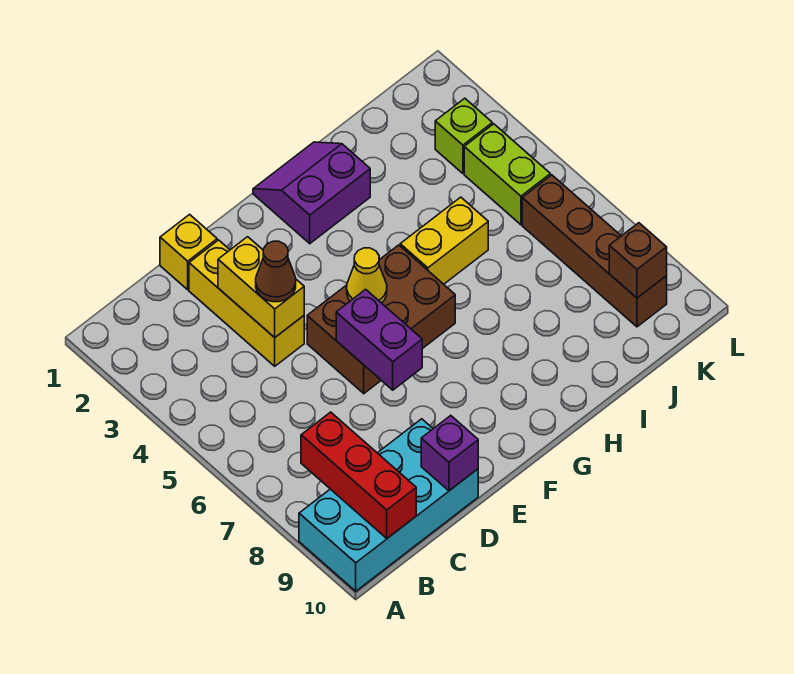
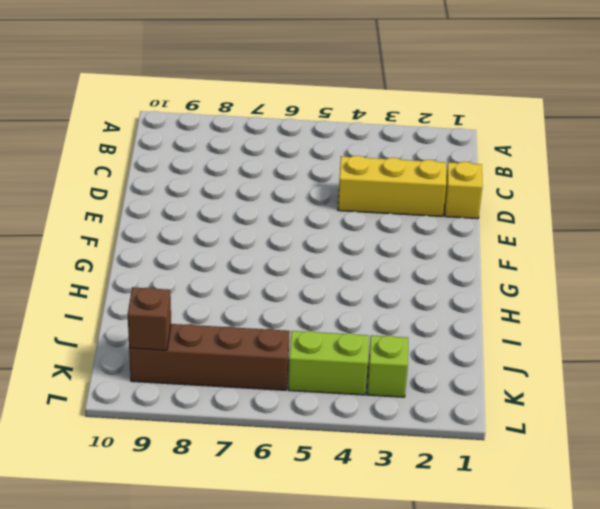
none -> cyan brick A9:D10 level 1
none -> brown brick E5:G6 level 1
none -> purple slope G1:H2 level 1 top 2

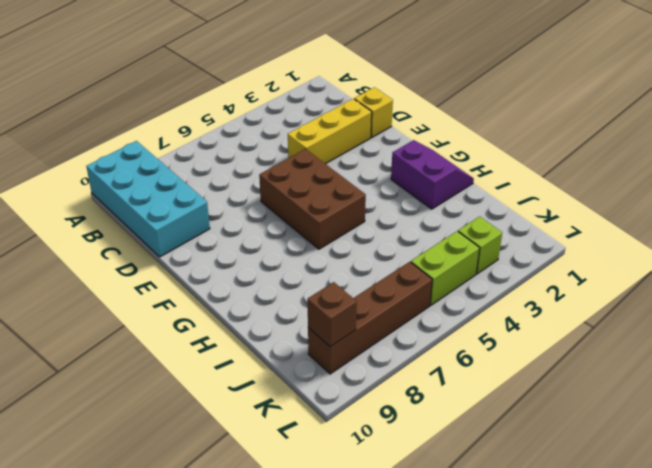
none -> yellow brick H5:I5 level 1
none -> red brick B8:B10 level 2
none -> yellow brick D3:D4 level 2

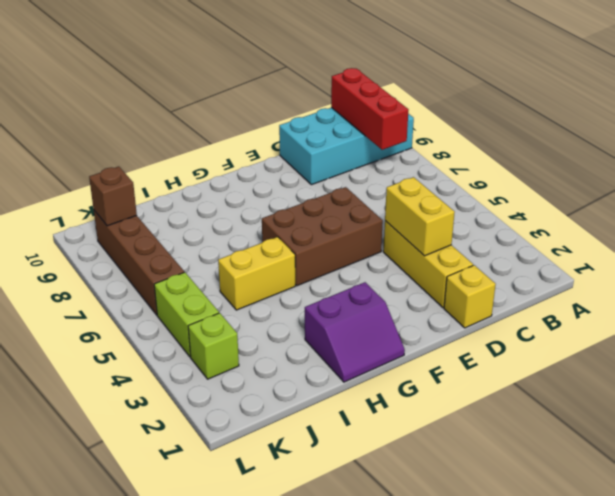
none -> purple brick D10 level 2
none -> purple brick E6:E7 level 2
none -> yellow cone F5 level 2

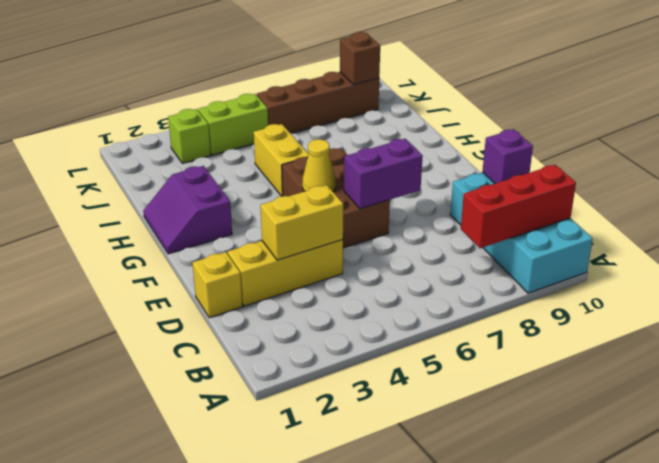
none -> brown cone D4 level 3

